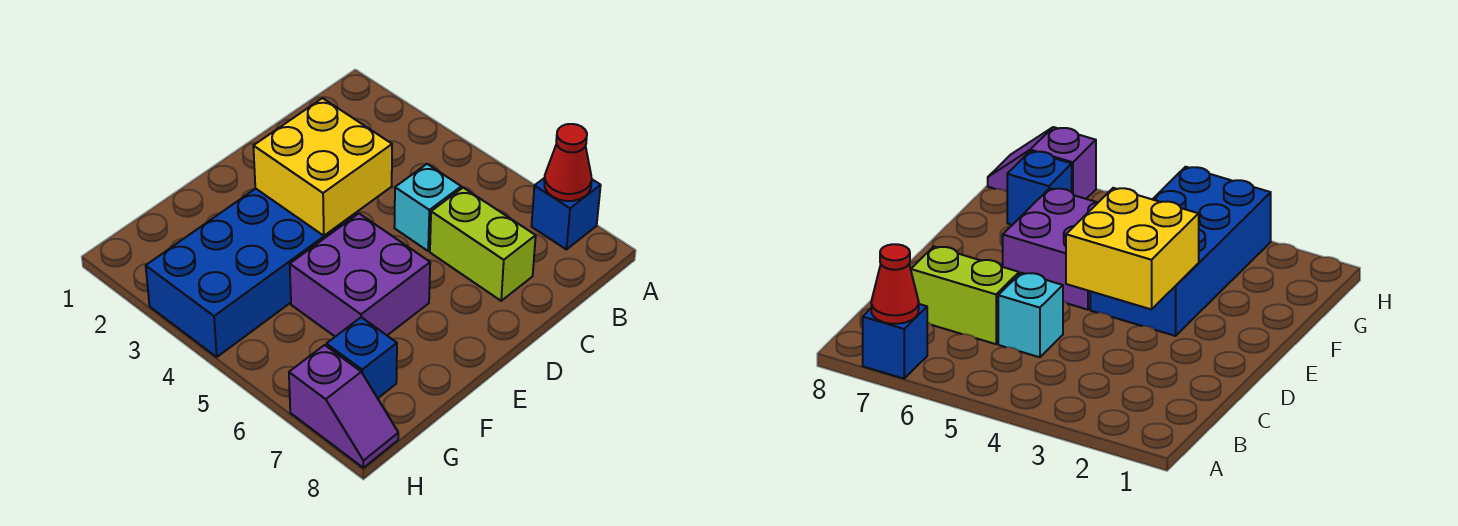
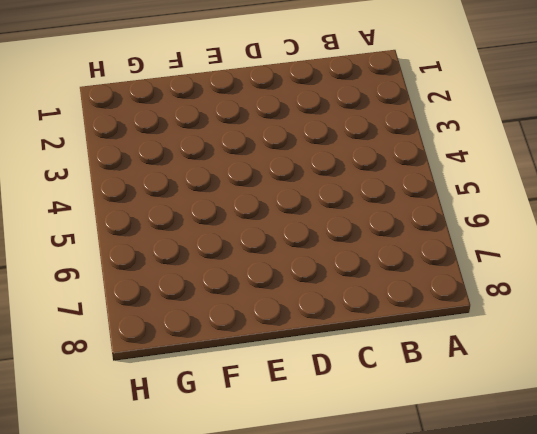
none -> blue brick A7 level 1
none -> cyan brick C5 level 1

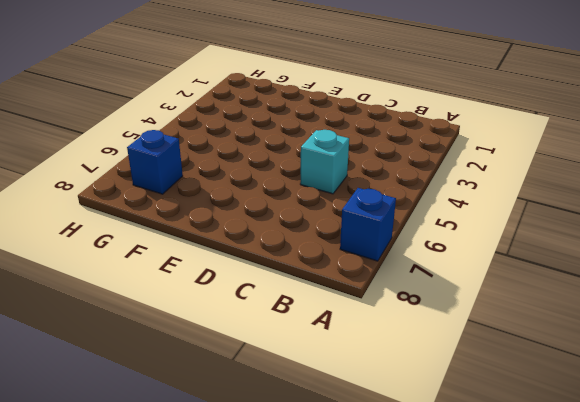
none -> lime brick C6:C7 level 1
none -> blue brick E3:H4 level 1

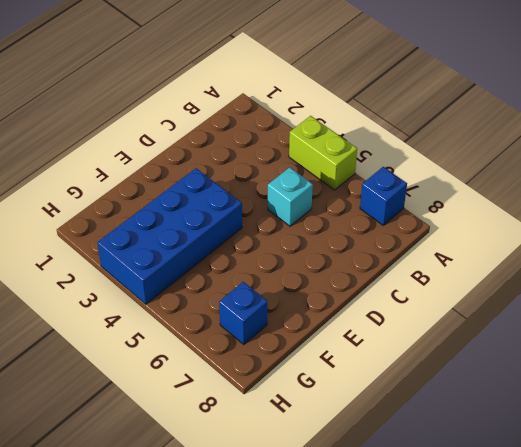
lime brick A4:A5 level 1 -> lime brick C6:C7 level 1
none -> purple brick E5:F6 level 1
none -> purple slope H7:H8 level 1 top 7

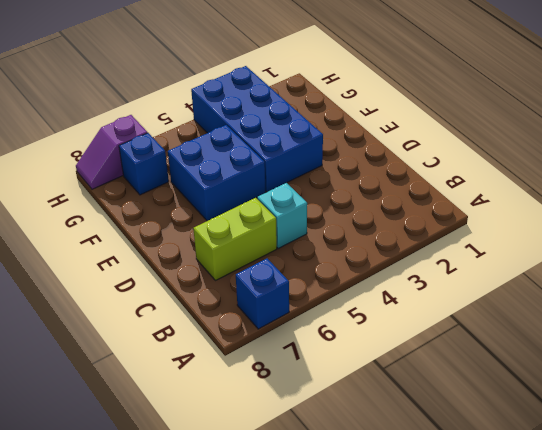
blue brick E5:F6 level 1 -> purple brick E5:F6 level 1
none -> red cone A7 level 2
none -> yellow brick D3:E4 level 2

